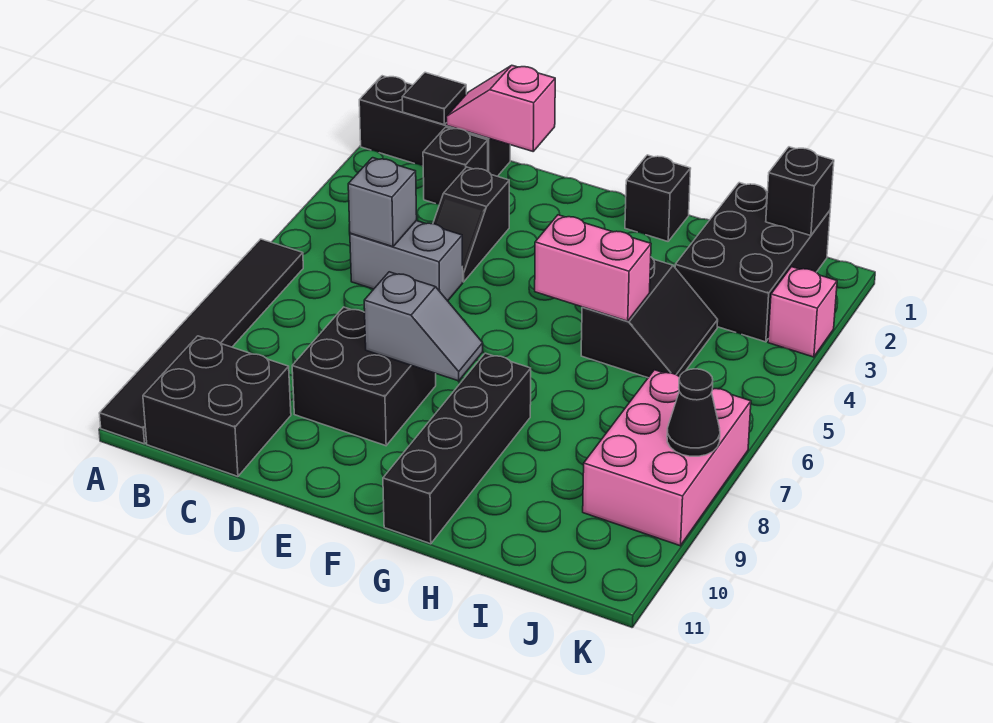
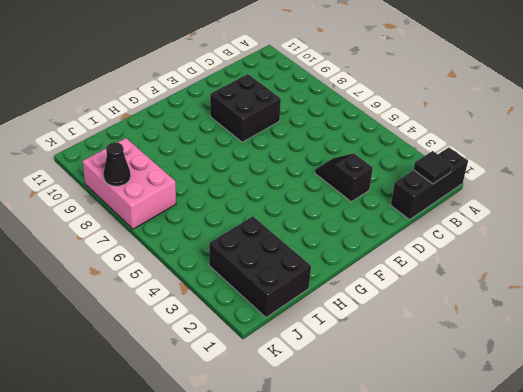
none -> black tile A6:A11 level 1
none -> black brick B10:C11 level 1
none -> black brick C2 level 1

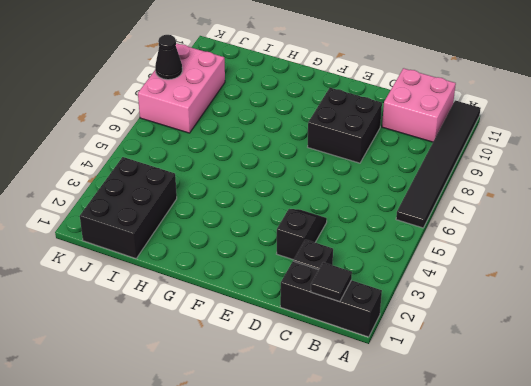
pink brick B10:C11 level 1 -> black brick B10:C11 level 1
none -> grey brick C5:D5 level 1
none -> black brick G1 level 1
none -> black brick G8:G11 level 1

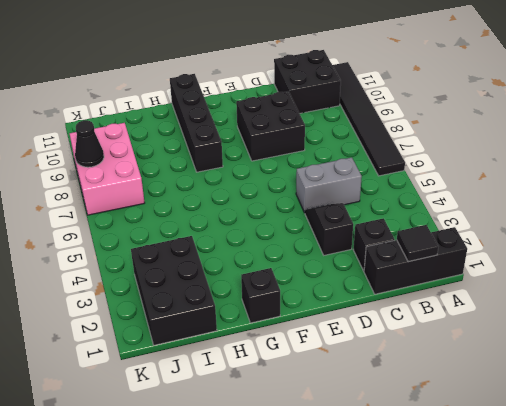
none -> black slope H4:I5 level 1 top H
none -> pink brick K3 level 1
none -> pink slope C1:D1 level 2 top D

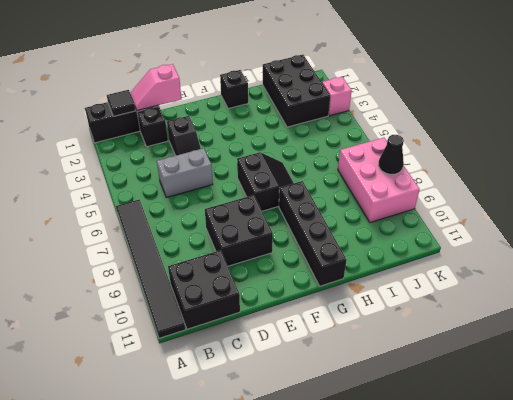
black slope F6:G7 level 1 top F -> black slope H4:I5 level 1 top H
none -> grey brick C5 level 2
none -> grey slope E8:F8 level 2 top E
none -> pink brick G5:H5 level 2

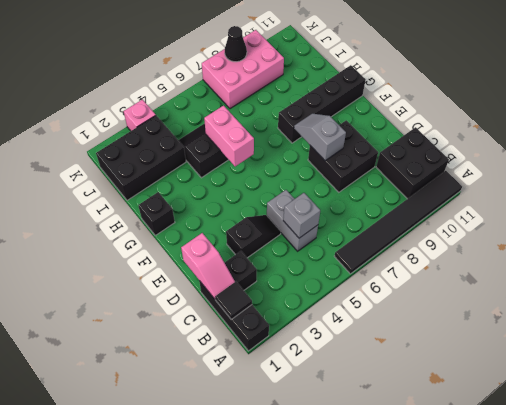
none -> black brick J1 level 2

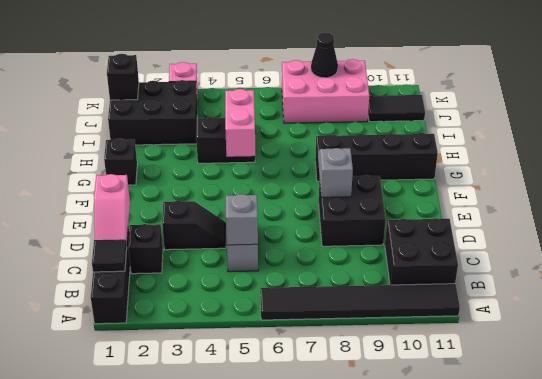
black tile J10:J11 level 1 -> none

